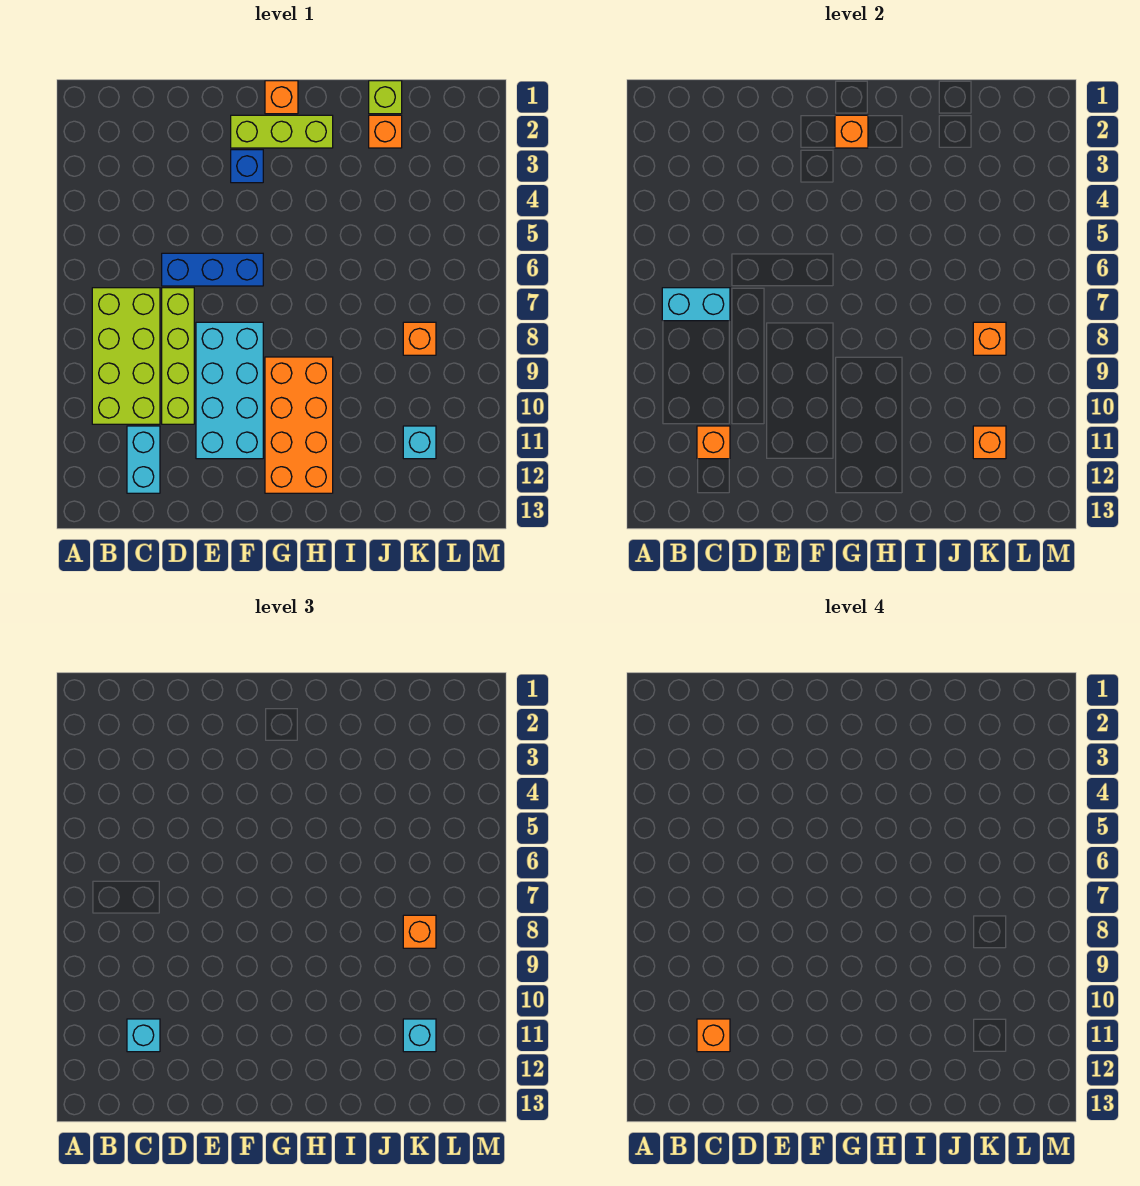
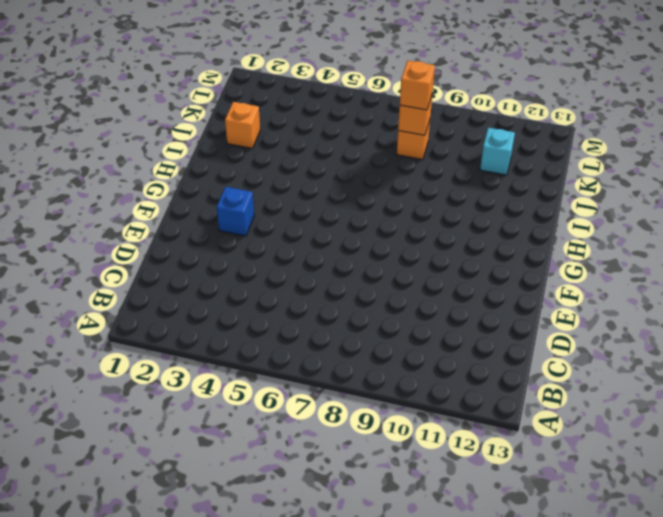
none -> lime brick B7:C10 level 1
none -> cyan brick C11:C12 level 1
none -> blue brick D6:F6 level 1

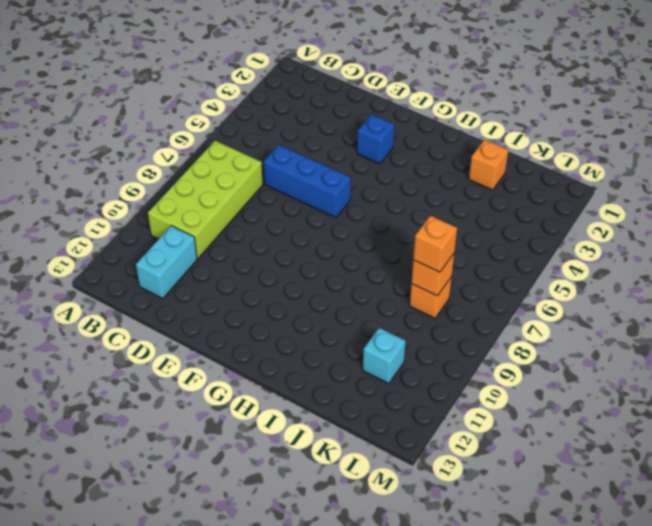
none -> lime brick D7:D10 level 1
none -> cyan brick E8:F11 level 1
none -> lime brick F2:H2 level 1

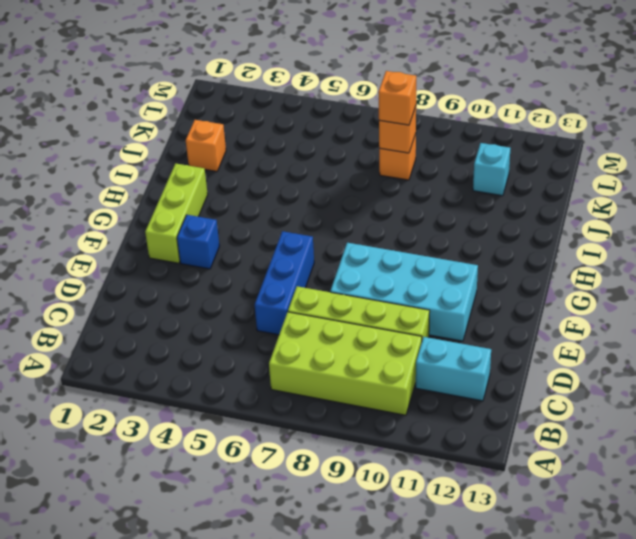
none -> orange brick G1 level 1
none -> orange brick G9:H12 level 1
none -> lime brick J1 level 1

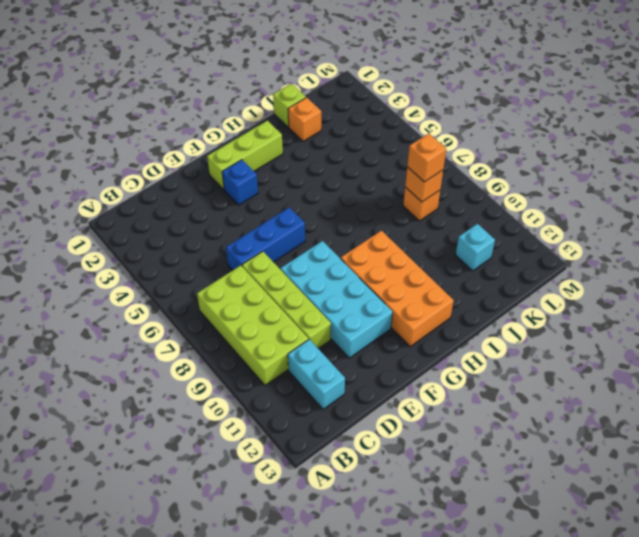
none -> orange brick G1 level 1
none -> cyan brick B7:C7 level 2
none -> orange brick C11 level 2

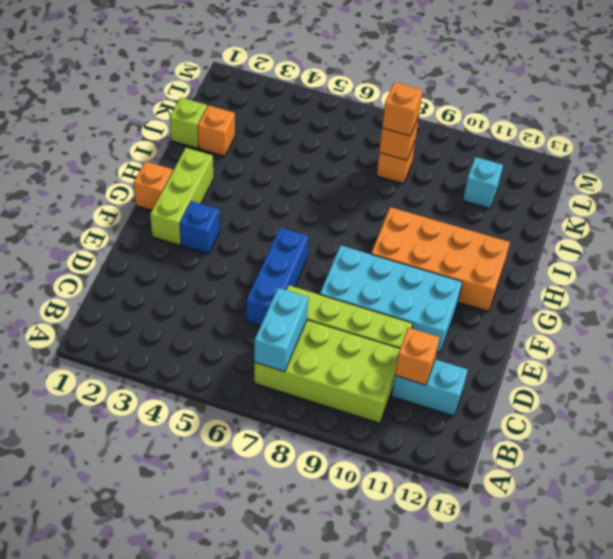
none -> orange brick G2 level 2
none -> orange brick K11 level 2
none -> cyan brick C11 level 3

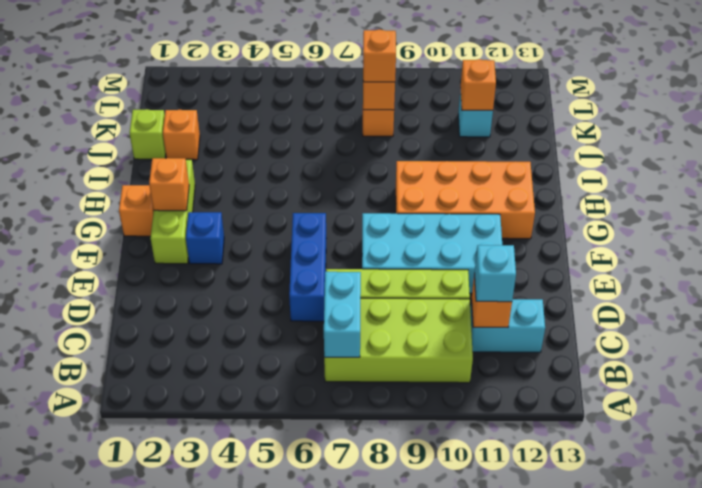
none -> cyan brick K11 level 3
none -> orange brick C11 level 4

